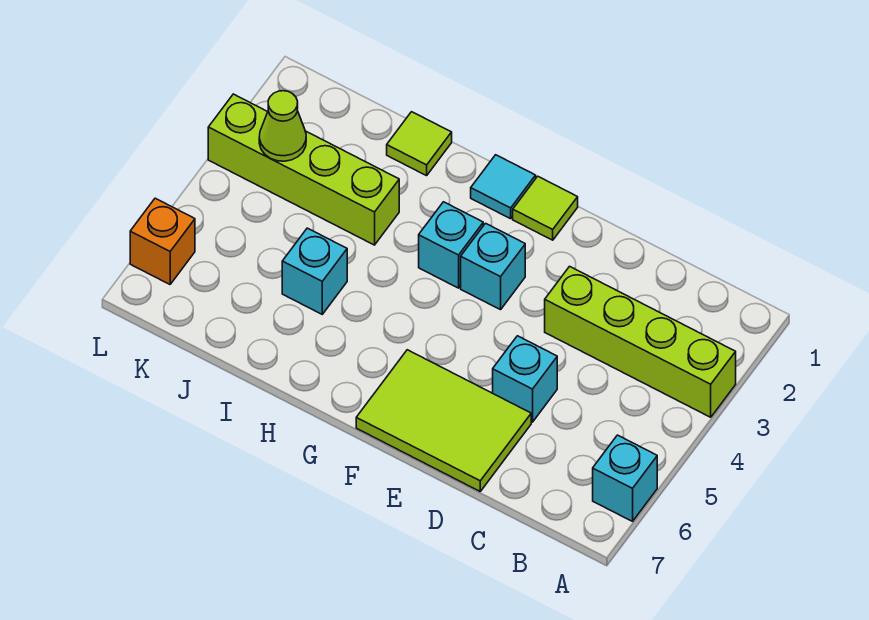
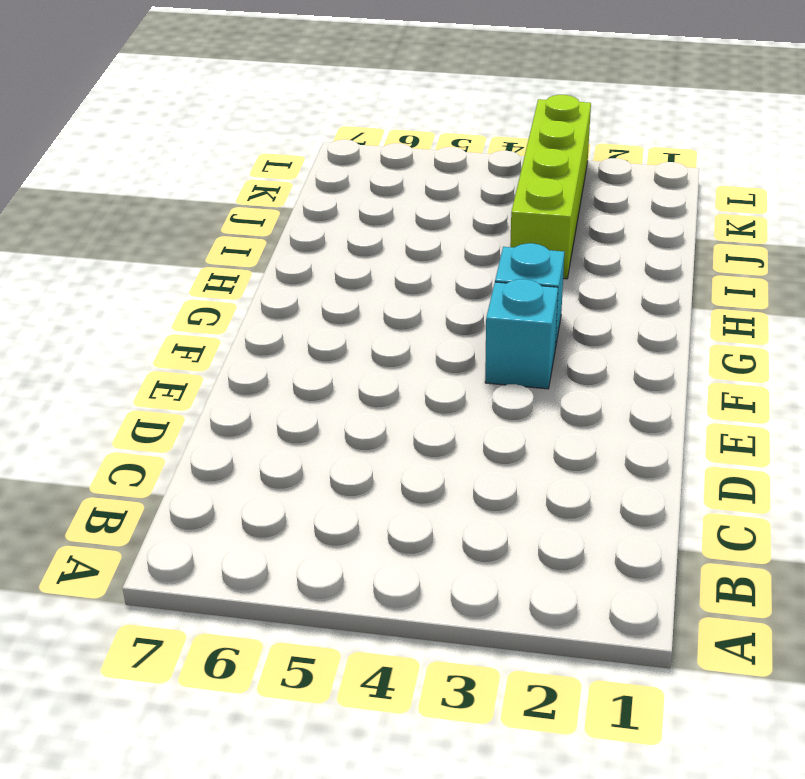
none -> lime brick A3:D3 level 1
none -> cyan brick A6 level 1
none -> cyan brick D5 level 1

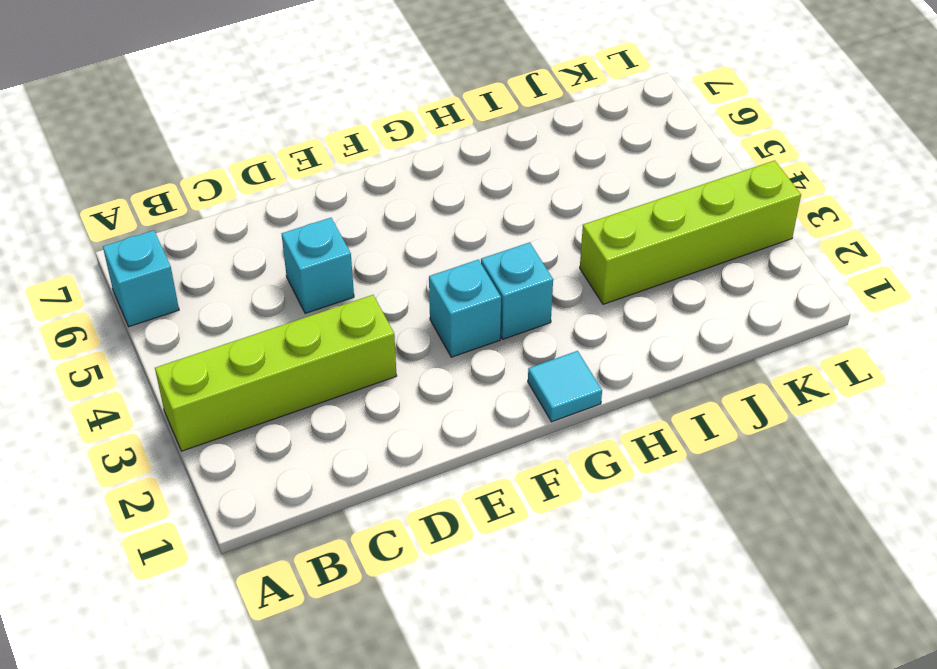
none -> lime tile D6:F7 level 1
none -> lime tile F1 level 1
none -> lime tile I1 level 1

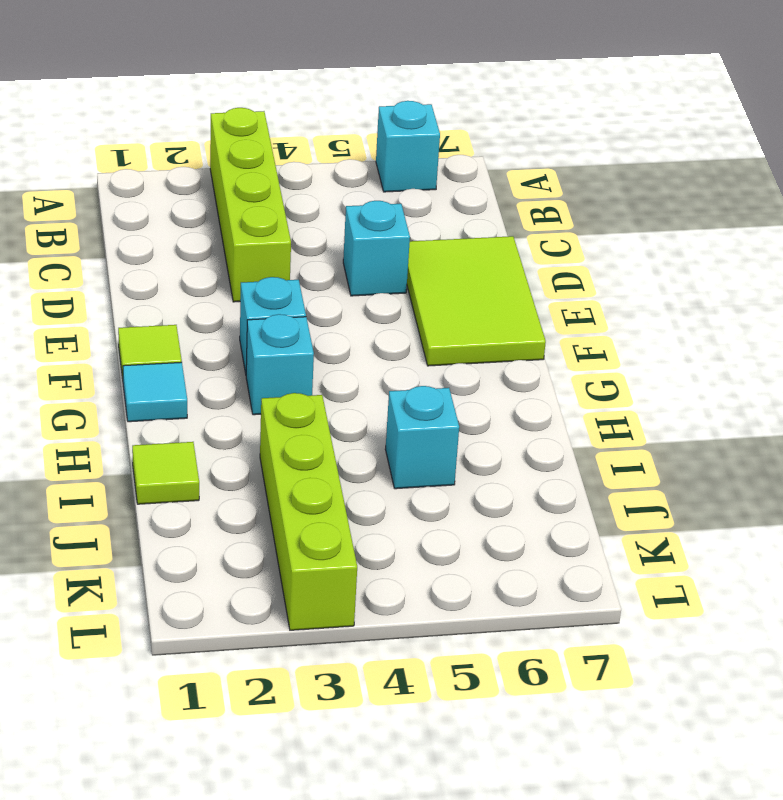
none -> orange brick L6 level 1
none -> lime cone K3 level 2

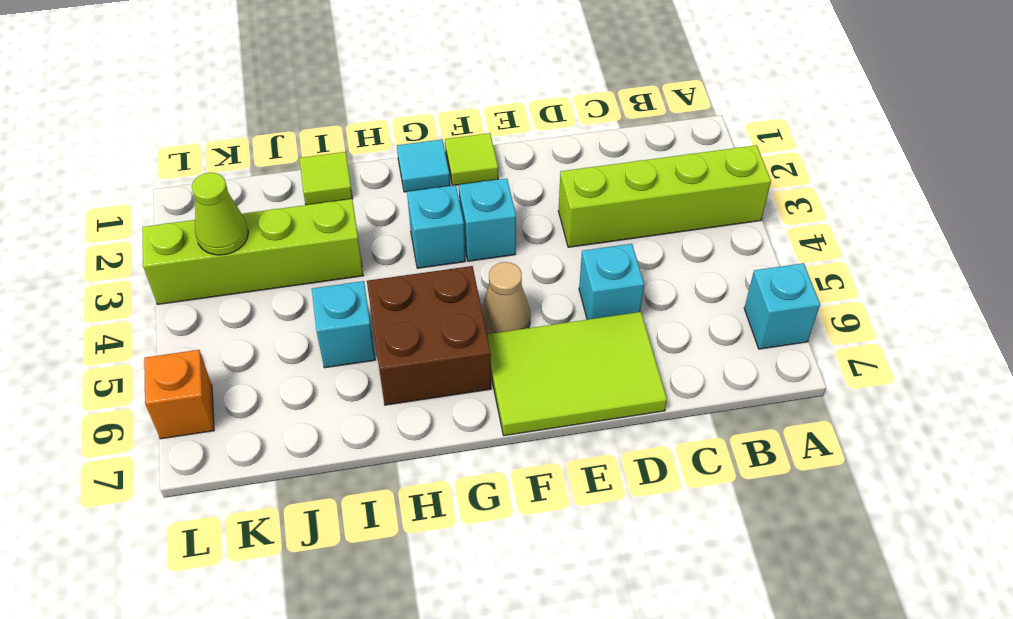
tan cone F5 level 1 -> none
brown brick G5:H6 level 1 -> none

